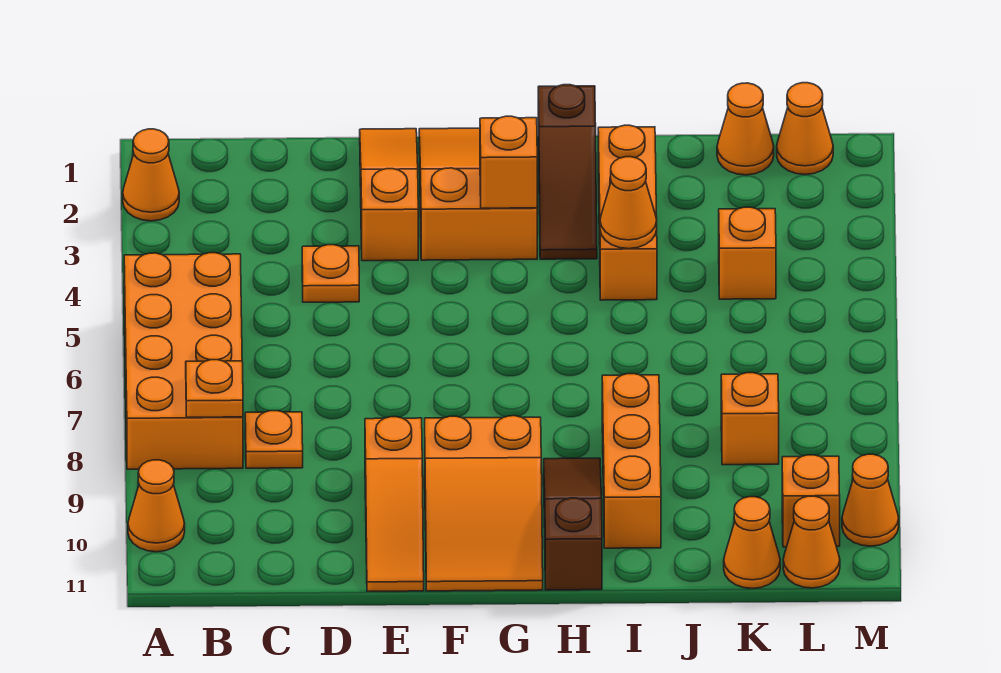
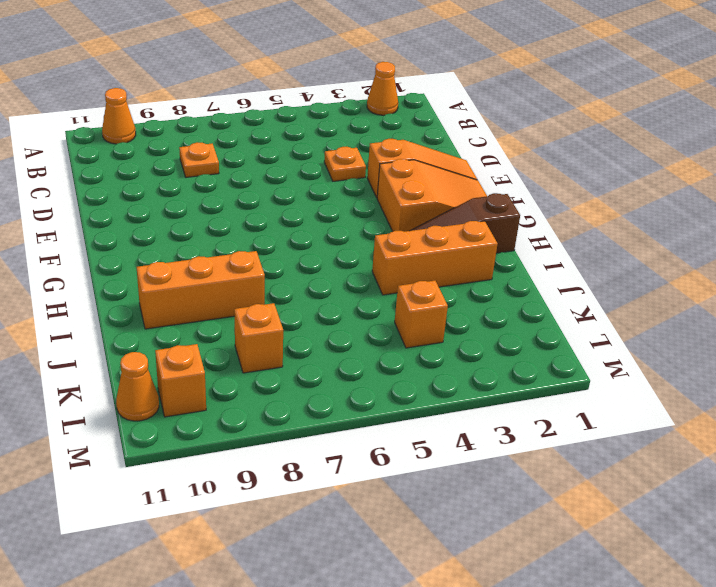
none -> orange brick A5:B8 level 1
none -> orange slope E9:E11 level 1 top 9
none -> orange slope F9:G11 level 1 top 9

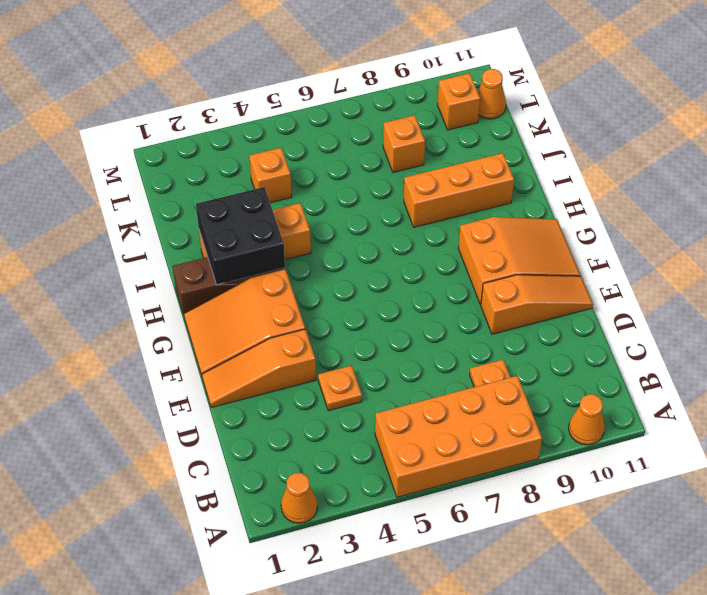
black brick H2:I3 level 2 -> none
none -> brown slope H9:H11 level 1 top 11
none -> orange cone K1 level 1
none -> orange cone K11 level 1

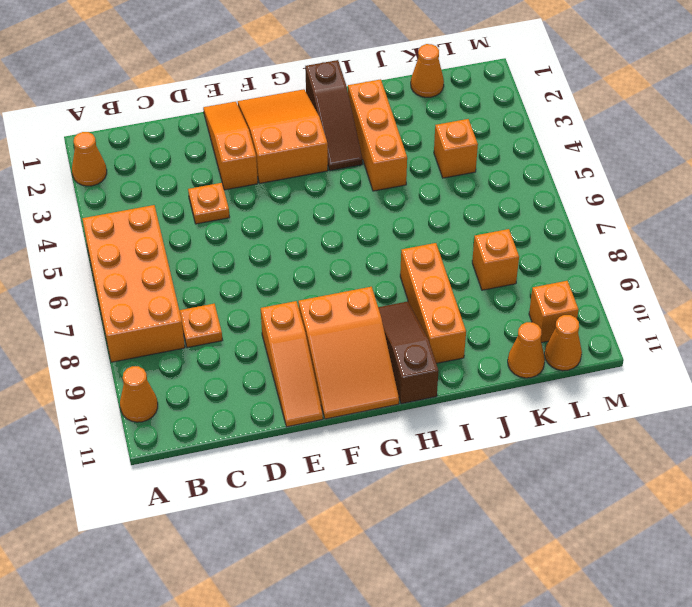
none -> orange cone L1 level 1
none -> orange cone M10 level 1
none -> orange plate B8 level 2

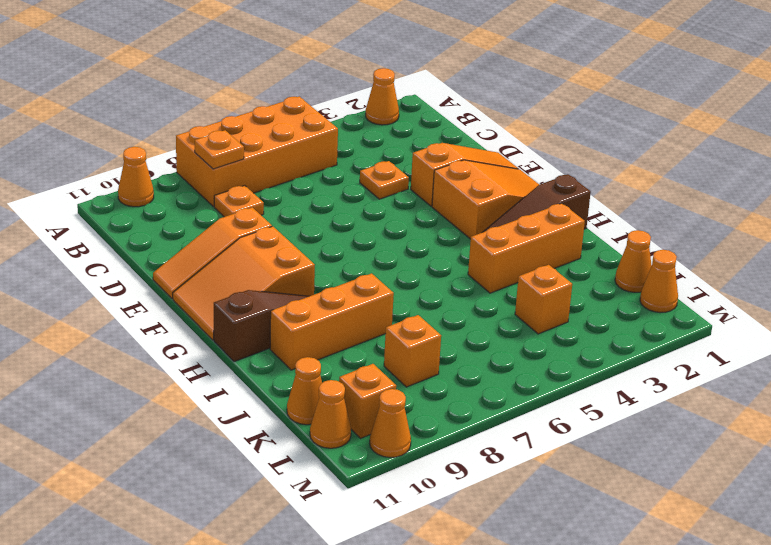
none -> orange brick G3 level 2
none -> orange cone I4 level 2

